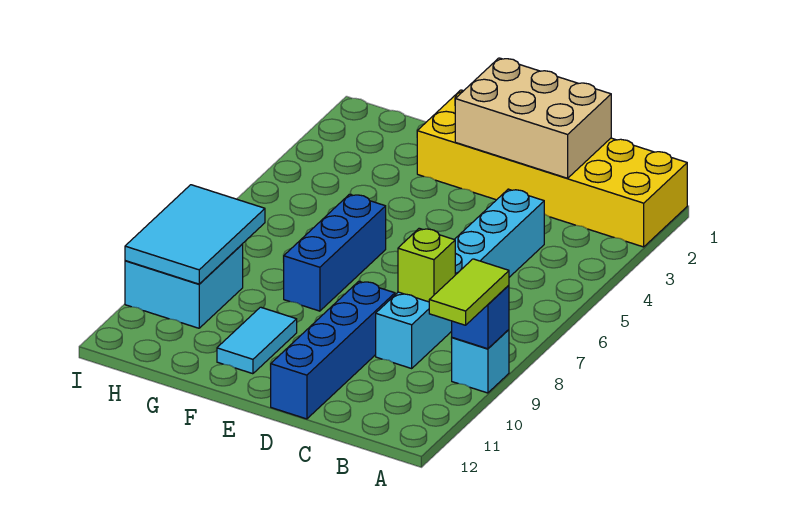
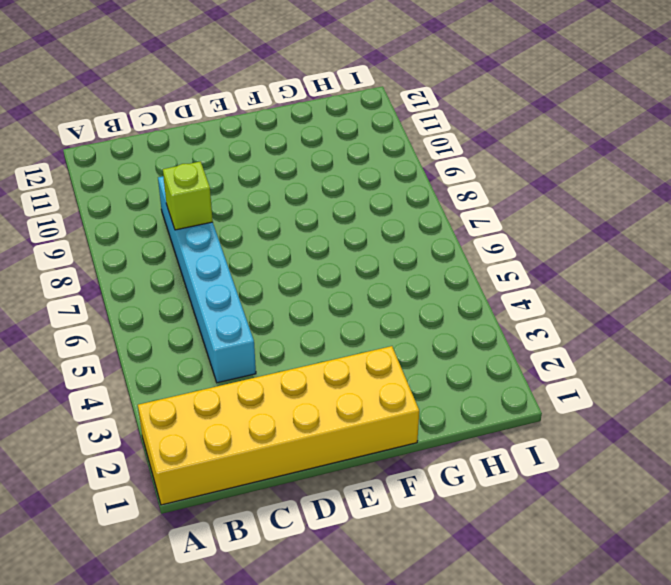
none -> cyan brick A9 level 1
none -> blue brick D9:D12 level 1
none -> blue brick F6:F8 level 1

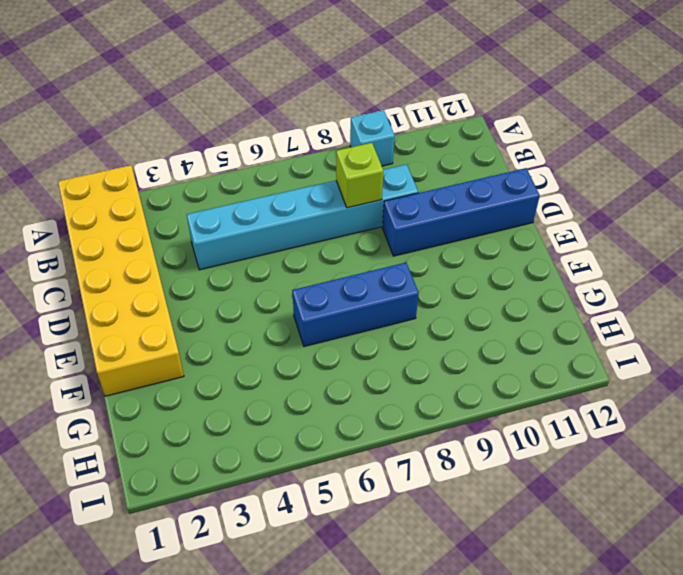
none -> cyan tile F10:F11 level 1
none -> cyan brick H9:I10 level 1
none -> blue brick A9 level 2

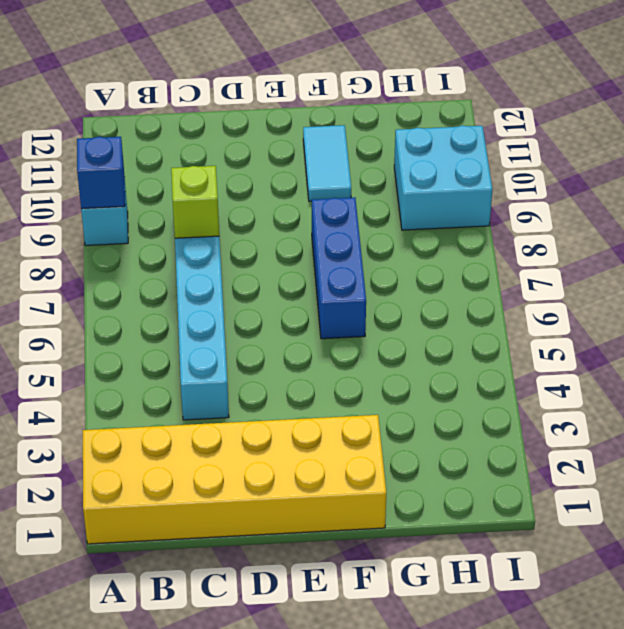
none -> blue brick D9:D12 level 1
none -> tan brick C1:E2 level 2
none -> cyan tile H8:I10 level 2

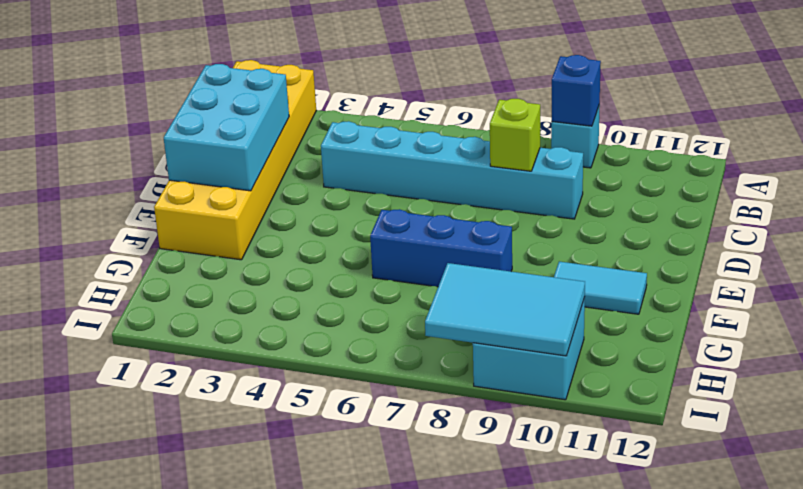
cyan brick C1:E2 level 2 -> tan brick C1:E2 level 2
none -> blue brick D9:D12 level 1
none -> lime tile A9:A10 level 3

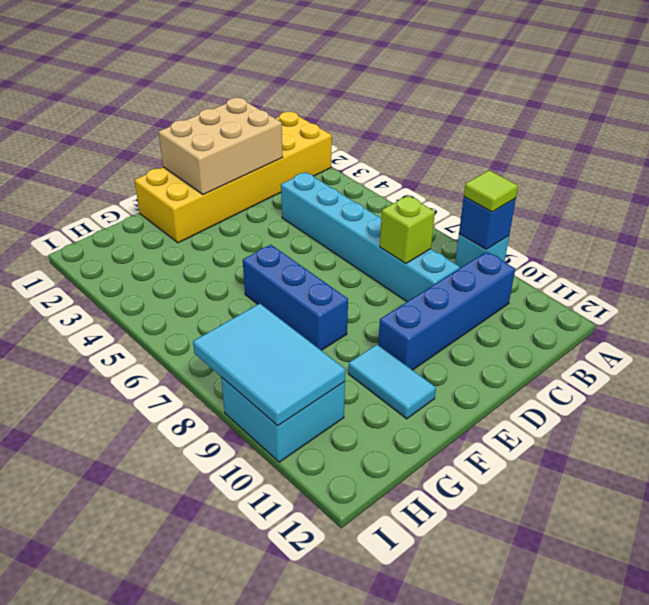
lime tile A9 level 3 -> lime tile A9:A10 level 3
blue brick B10:E10 level 1 -> blue brick D9:D12 level 1

